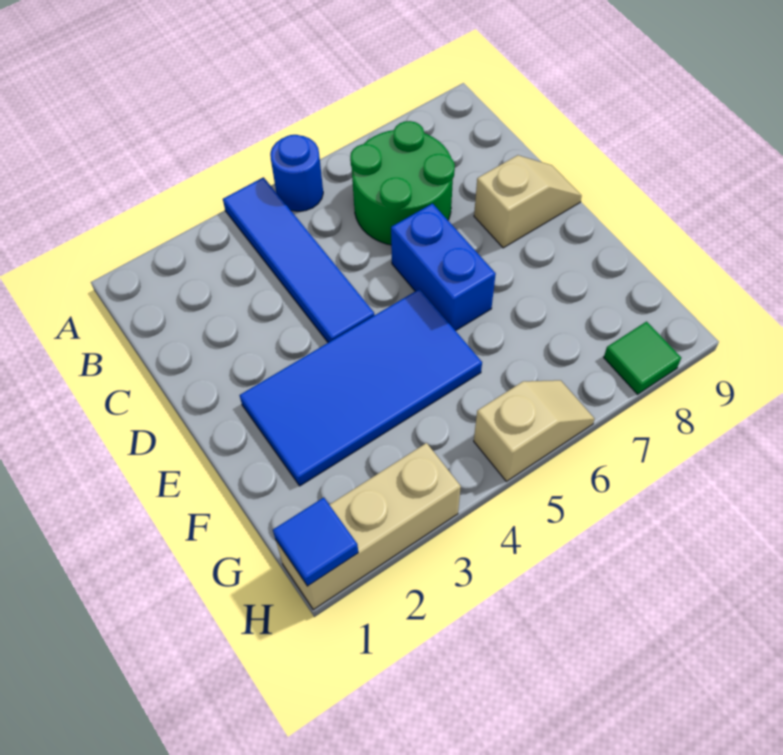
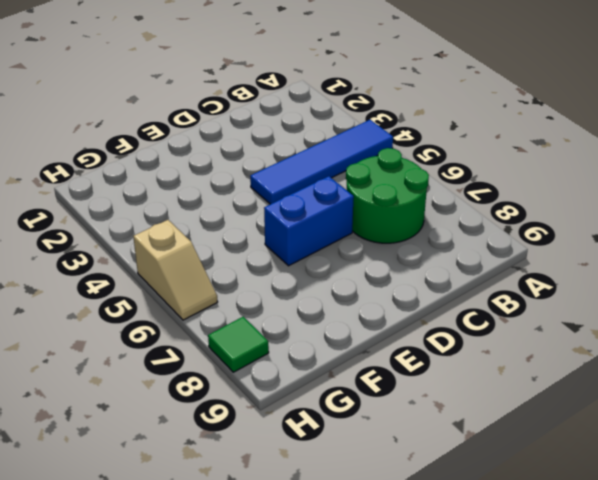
none -> blue round brick A5 level 1
none -> tan slope D8:D9 level 1 top 8

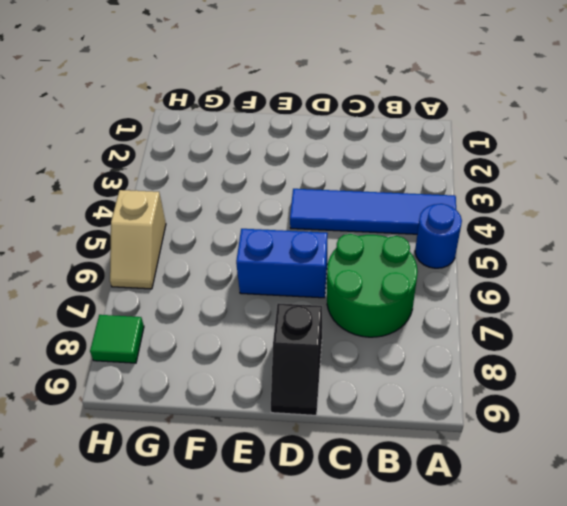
black slope D8:D9 level 1 top 8 -> tan slope D8:D9 level 1 top 8
none -> blue tile E2:F5 level 1
none -> tan brick H1:H3 level 1

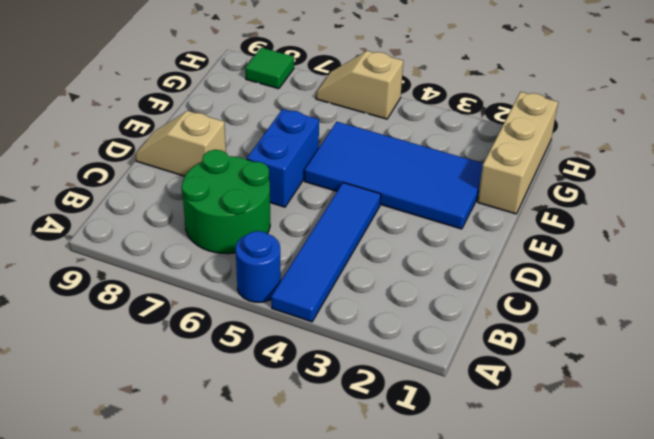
tan brick F1:H1 level 1 -> tan brick H1:H3 level 1
none -> blue tile H1 level 2

